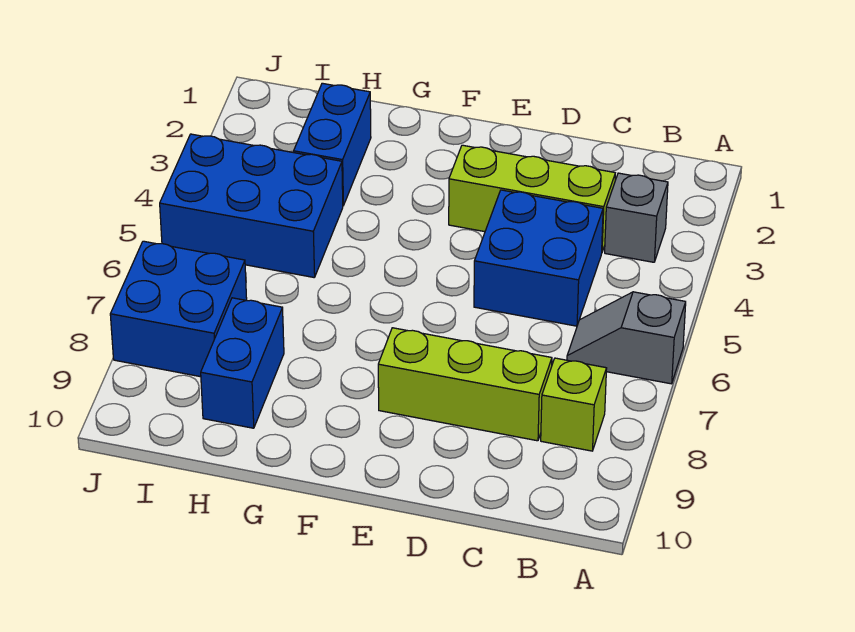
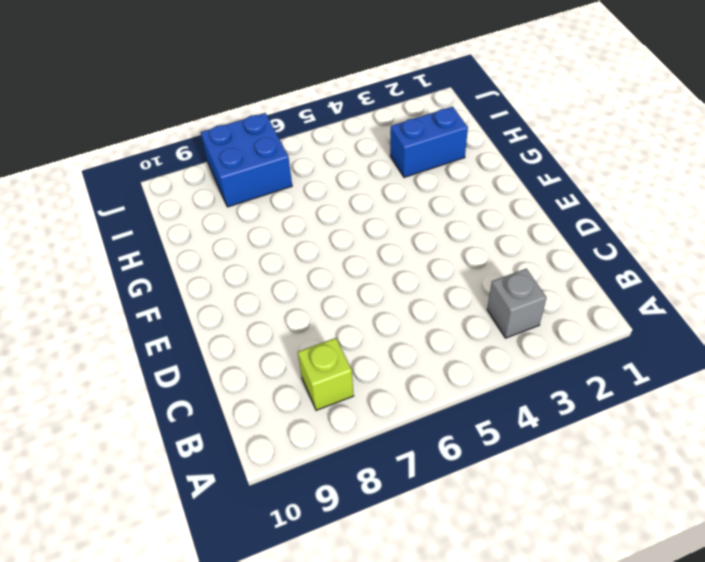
none -> grey slope A6:B6 level 1 top A
none -> lime brick C3:E3 level 1

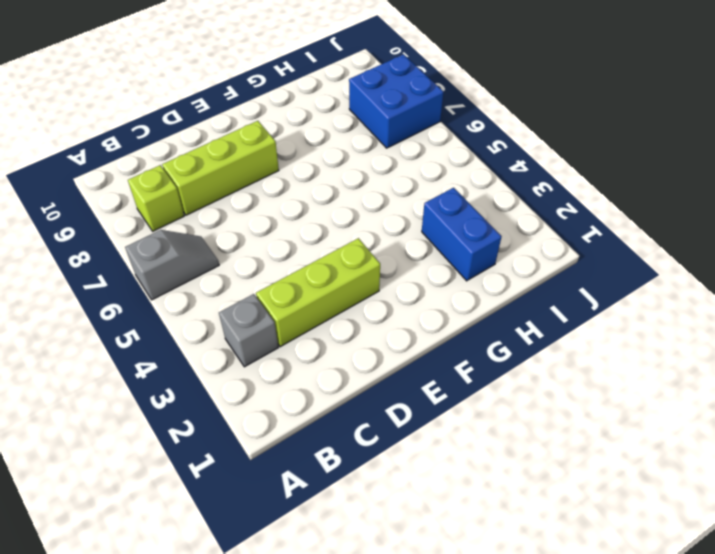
none -> blue brick C4:D5 level 1
none -> blue brick H4:J5 level 1

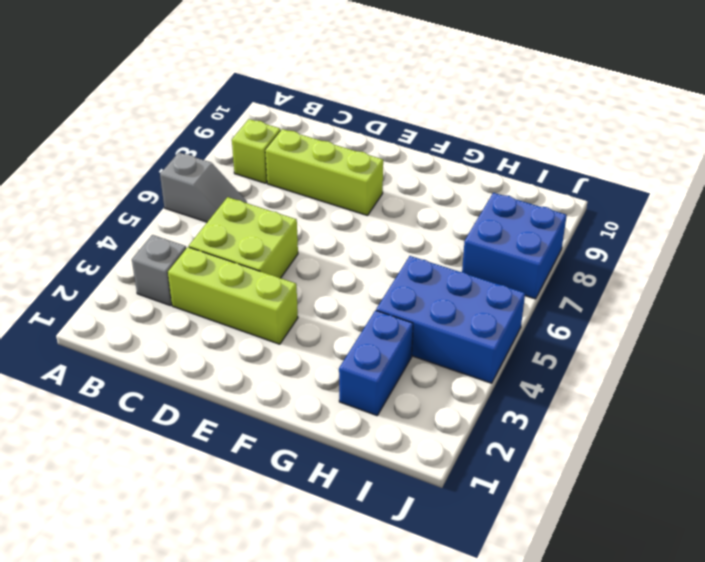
lime brick C4:D5 level 1 -> blue brick C4:D5 level 1
none -> blue brick H8:H9 level 1

